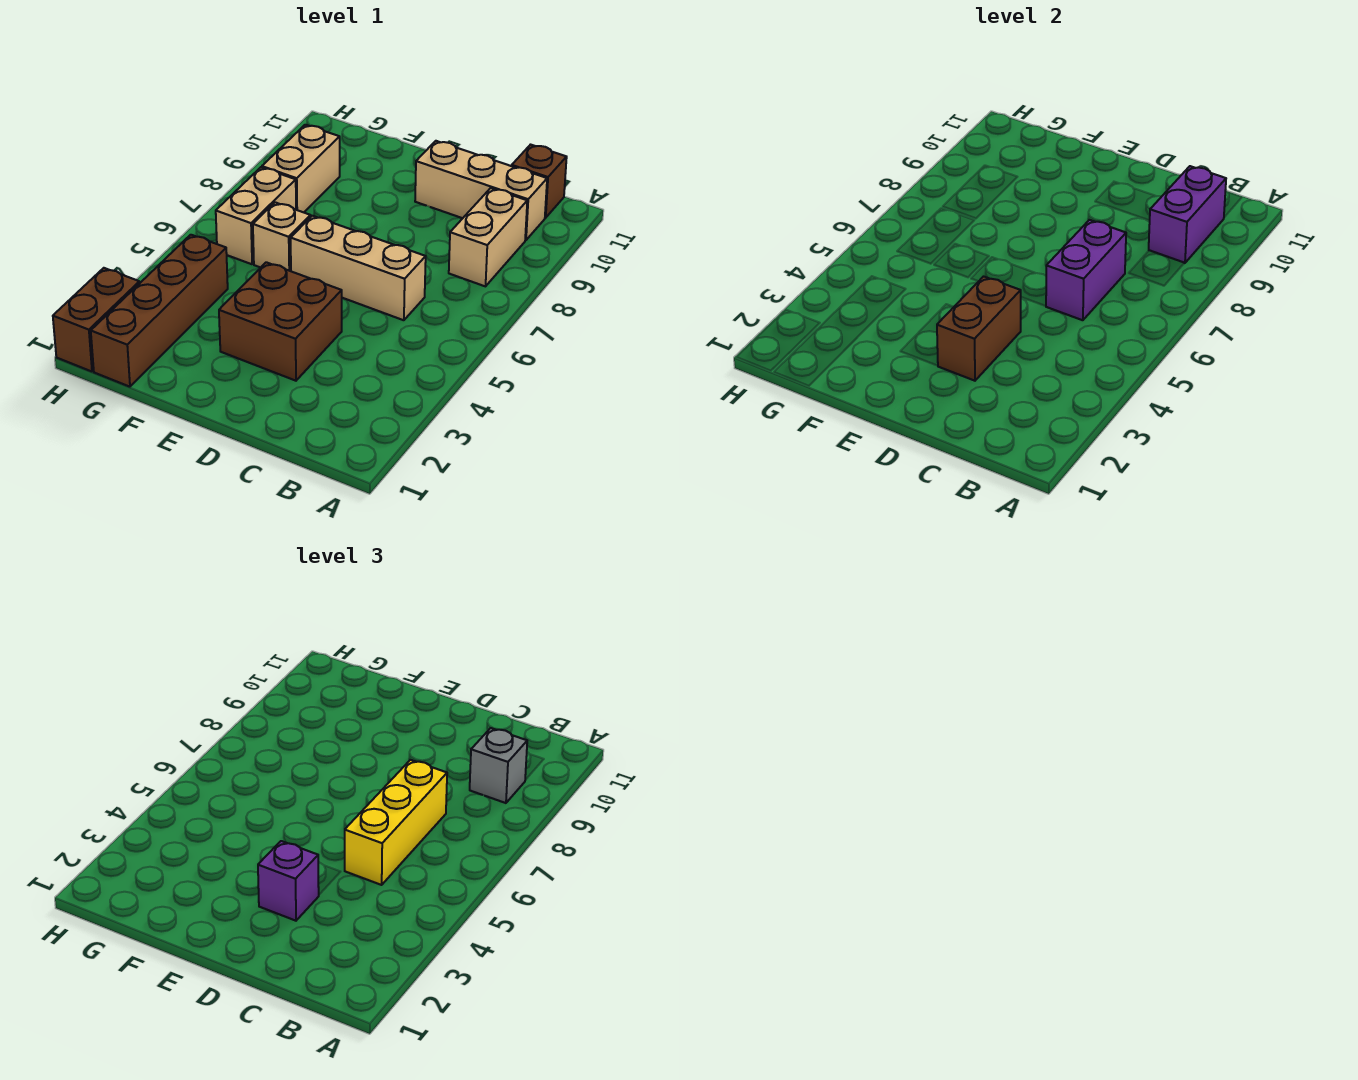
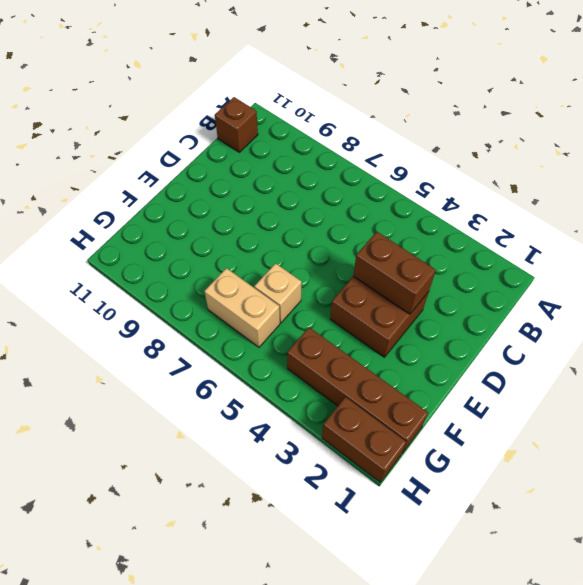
none -> tan brick B8:B9 level 1
none -> tan brick B10:D10 level 1
none -> tan brick C6:E6 level 1

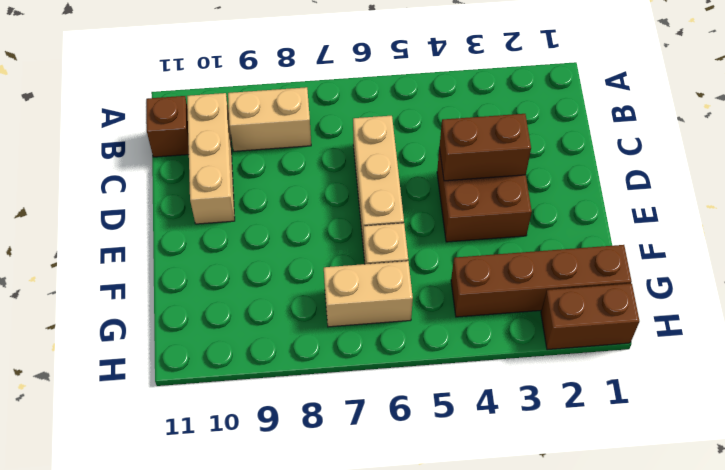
none -> tan brick G8:G9 level 1
none -> purple brick B9:B10 level 2
none -> purple brick C6:C7 level 2

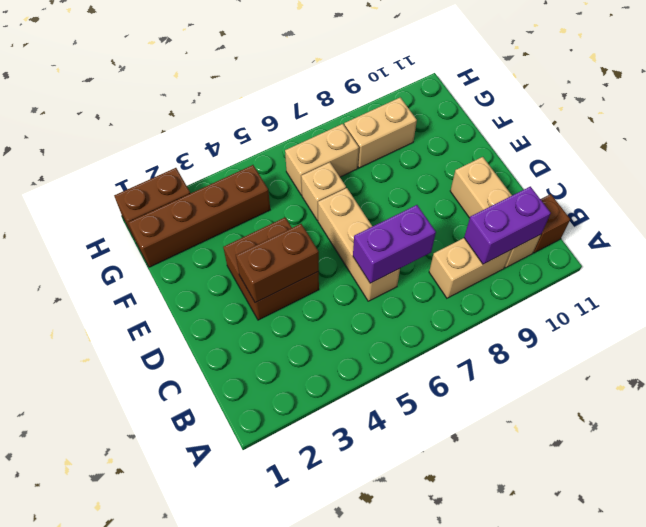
none -> grey brick B9 level 3
none -> yellow brick C5:C7 level 3
none -> purple brick D3 level 3

